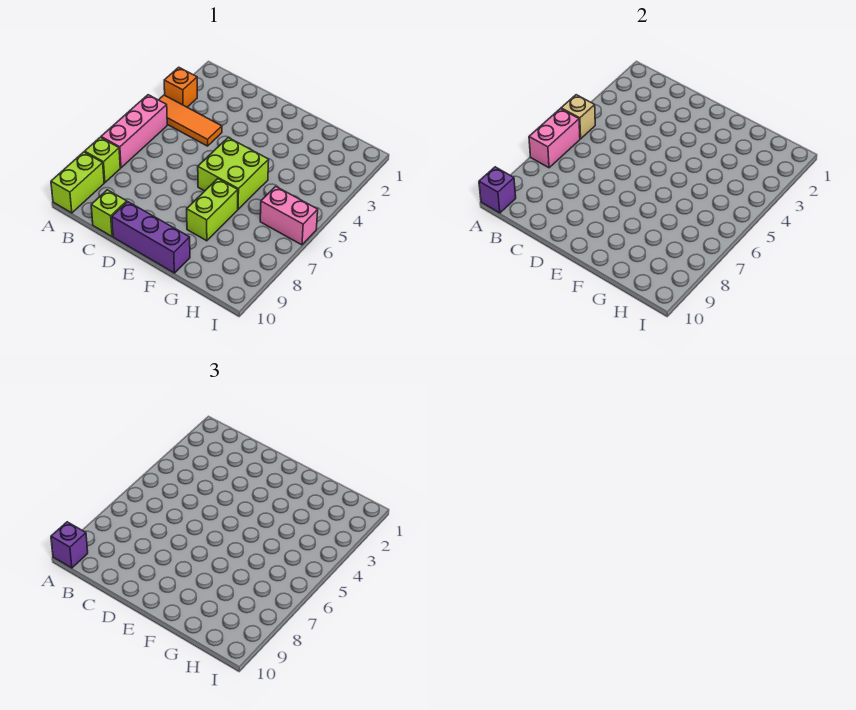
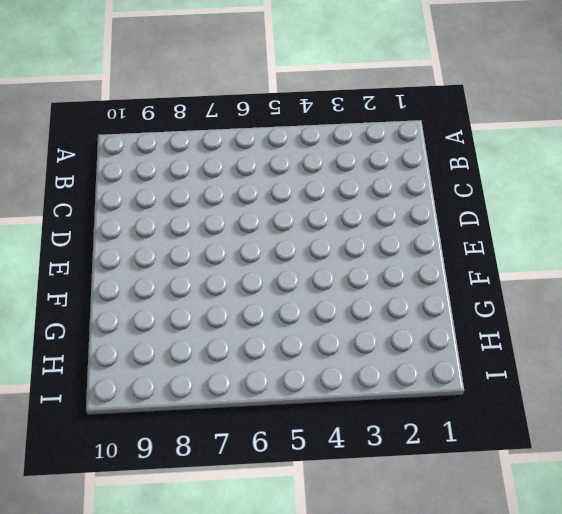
none -> orange brick A3 level 1
none -> orange tile A4:C4 level 1
none -> pink brick A5:A7 level 1

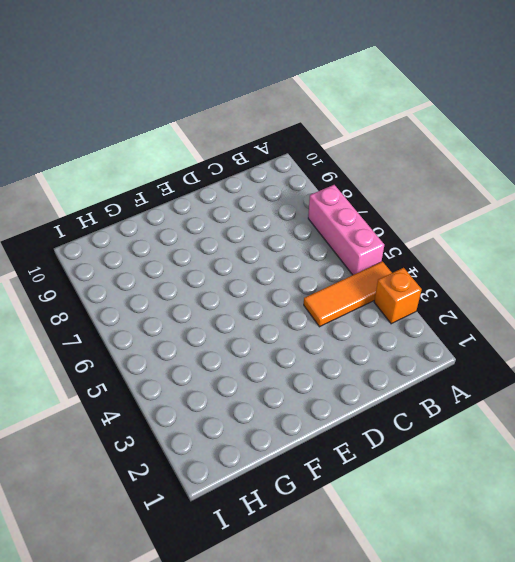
none -> lime brick A8 level 1
none -> lime brick A9:A10 level 1
none -> lime brick C10 level 1

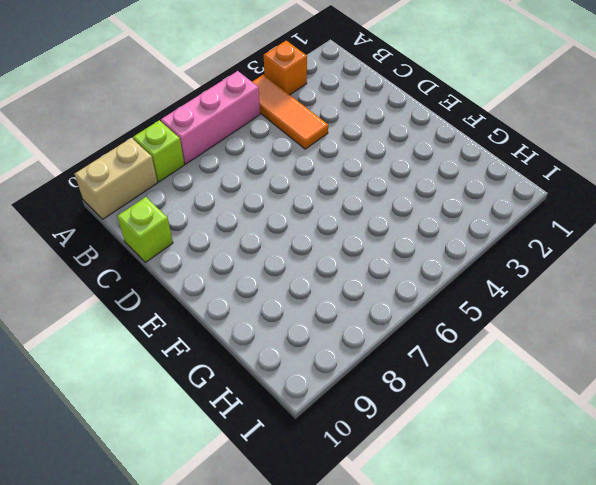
tan brick A9:A10 level 1 -> lime brick A9:A10 level 1
none -> purple brick D10:F10 level 1
none -> lime brick E5:F6 level 1
none -> lime brick F7:F8 level 1

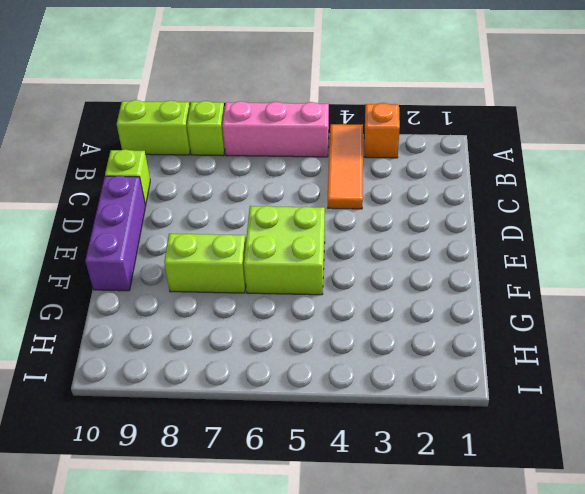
none -> pink brick H6:I6 level 1
none -> tan brick A5 level 2
none -> pink brick A6:A7 level 2

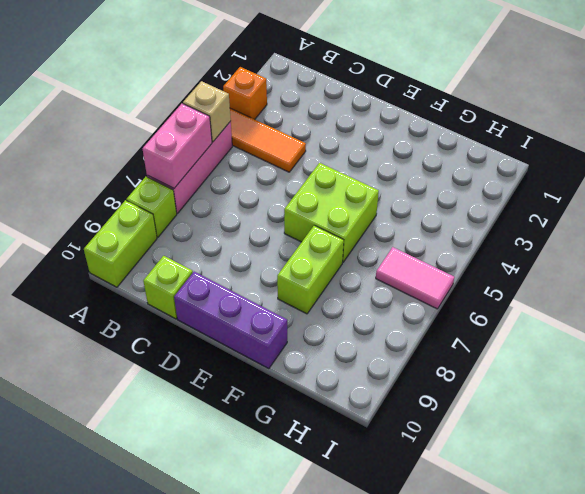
pink tile H6:I6 level 1 -> pink brick H6:I6 level 1
none -> purple brick A10 level 2
none -> purple brick A10 level 3

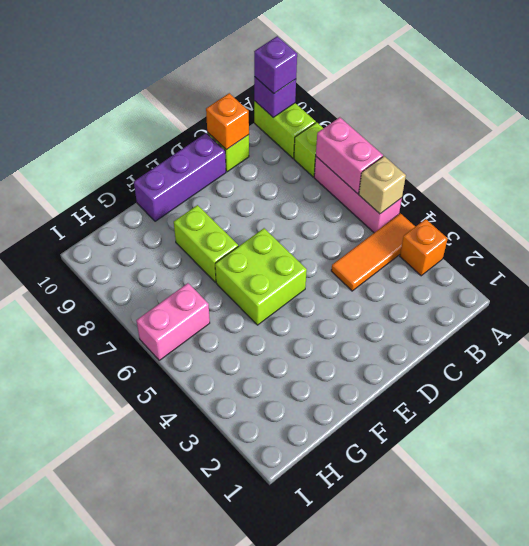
orange brick C10 level 2 -> none

